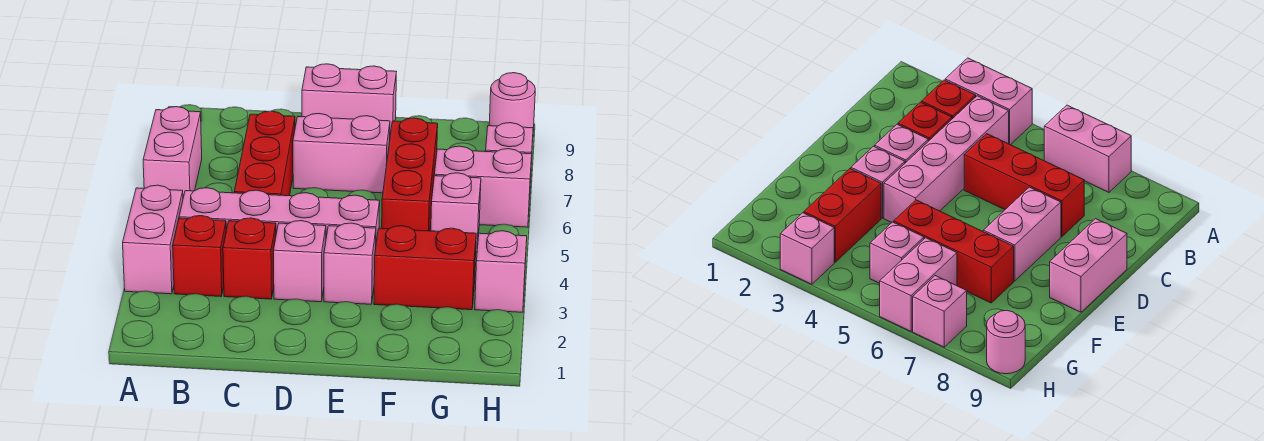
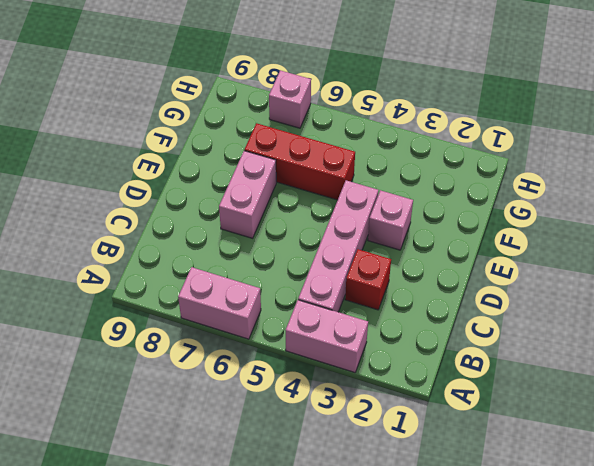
none -> red brick B3 level 1
none -> red brick C5:C7 level 1
none -> pink brick D3 level 1

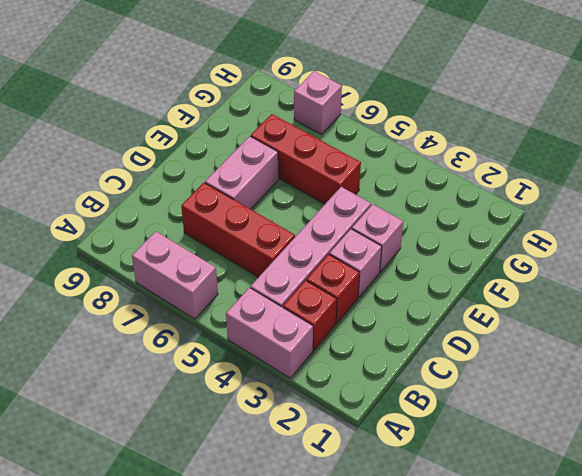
none -> pink brick D9:E9 level 1
none -> red brick F3:G3 level 1
none -> pink brick G5 level 1

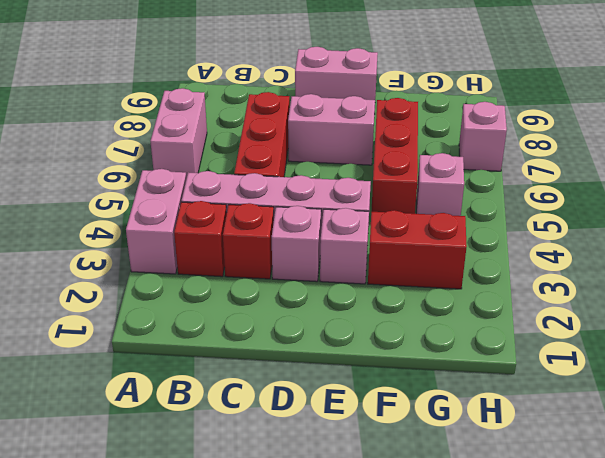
none -> pink brick G6:H6 level 1
none -> pink brick H3 level 1
none -> pink round brick H9 level 1

